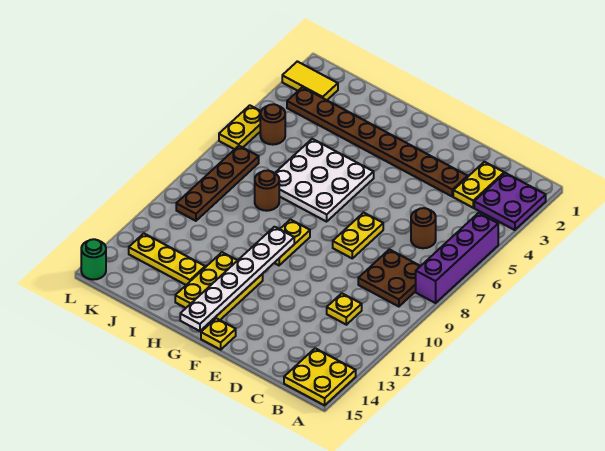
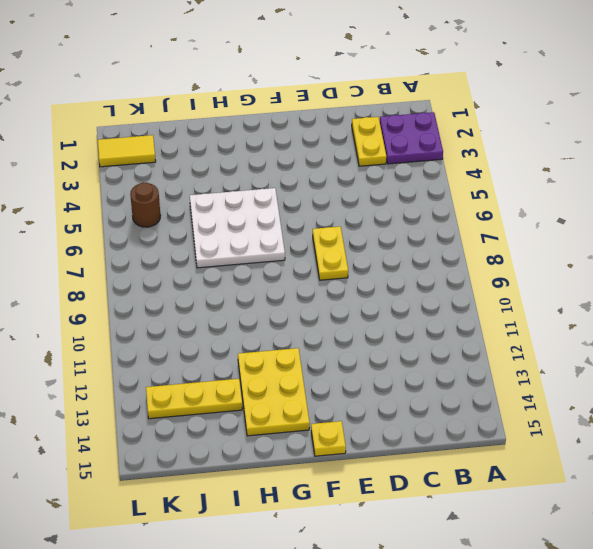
none -> purple brick A5:A8 level 1
none -> yellow plate A14:B15 level 1
none -> brown plate B8:C9 level 1

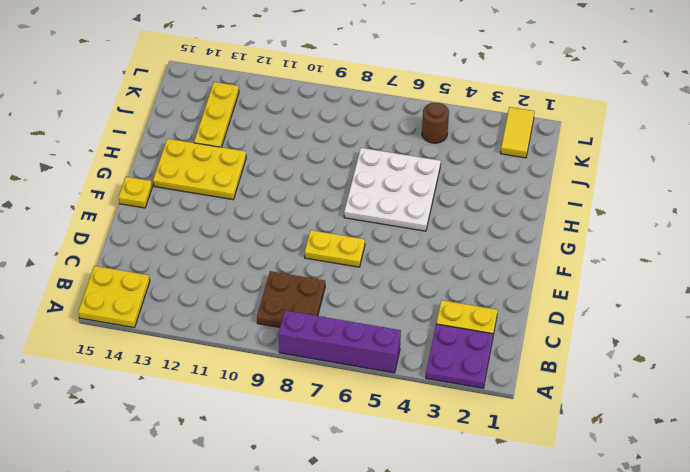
none -> brown round brick C6 level 1
none -> yellow plate C11 level 1
none -> brown plate D3:K3 level 1

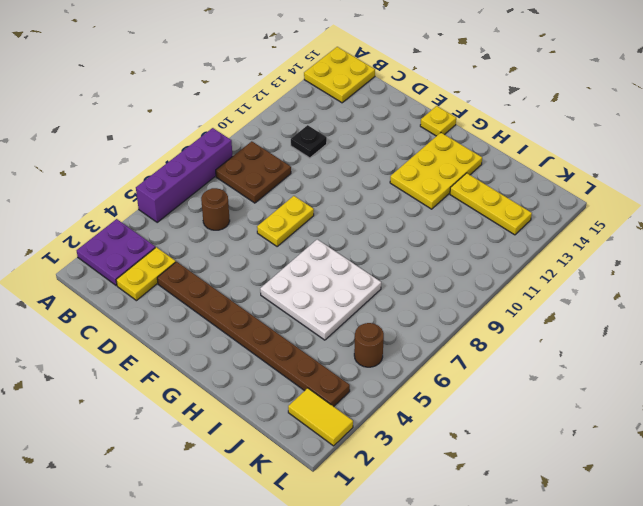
black plate C11 level 1 -> yellow plate C11 level 1
none -> yellow plate G9:G10 level 1
none -> brown round brick I8 level 1
none -> brown plate K7:K10 level 1

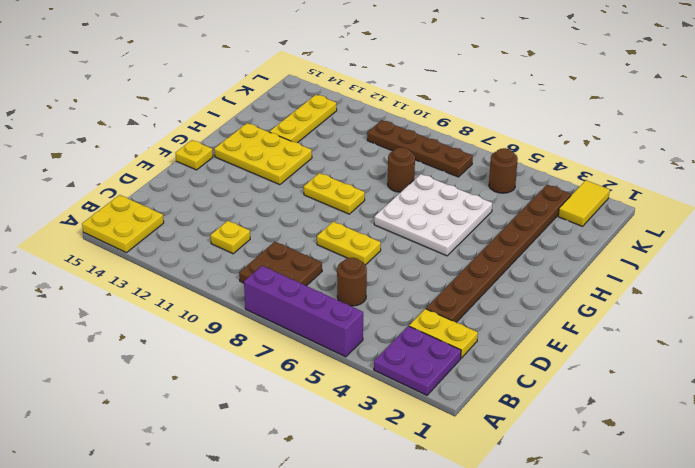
none -> yellow plate L5:L6 level 1
none -> green round brick L15 level 1
none -> white plate G10:G15 level 2

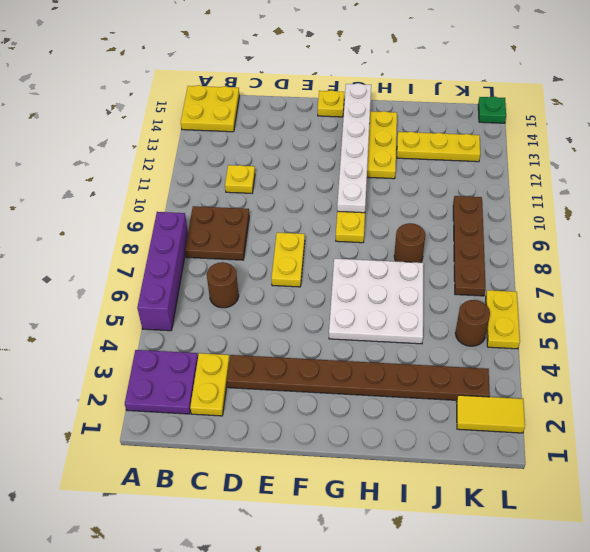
green plate L15 level 1 -> green round brick L15 level 1

